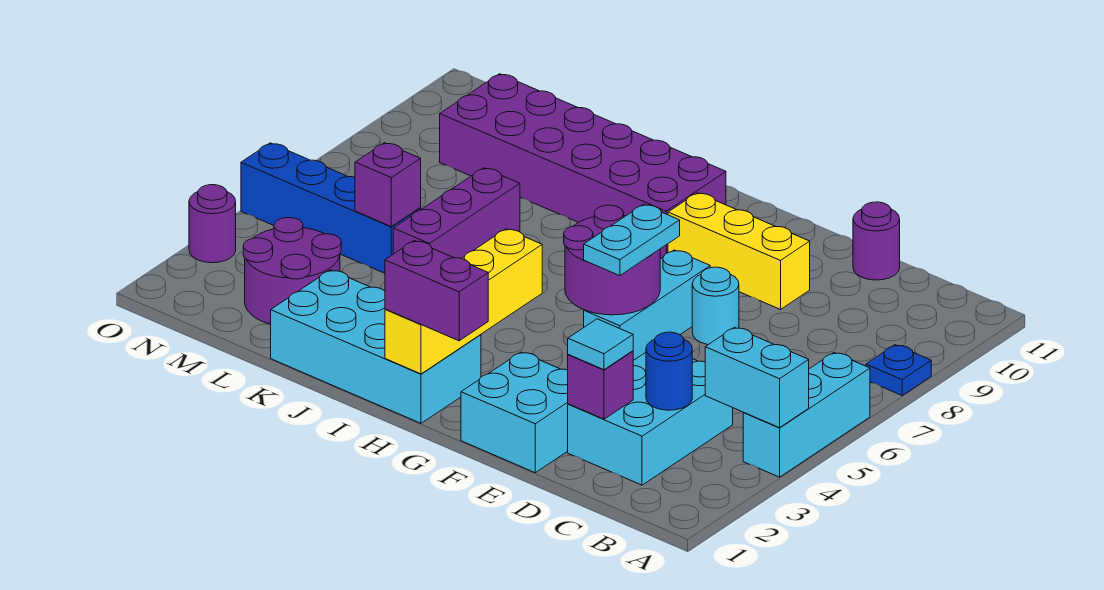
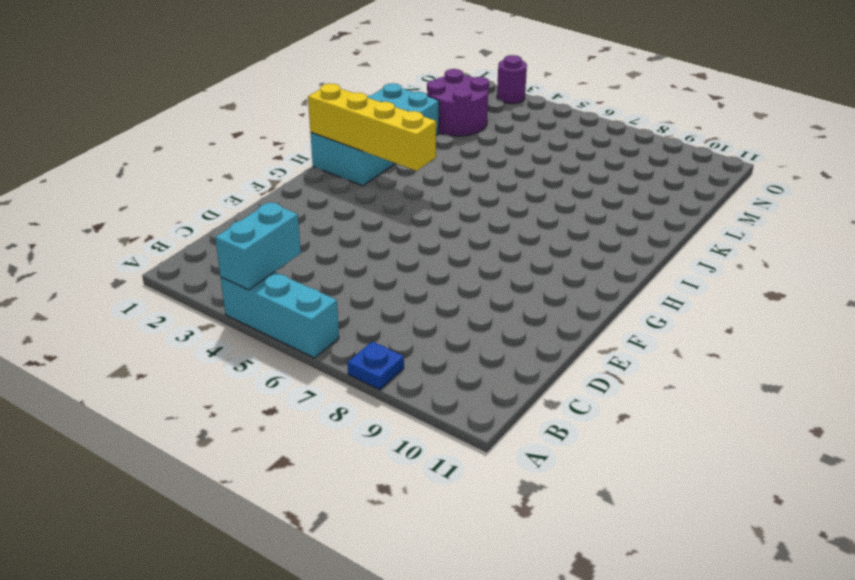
none -> cyan brick C2:D4 level 1
none -> purple round brick D11 level 1
none -> cyan brick E1:F2 level 1

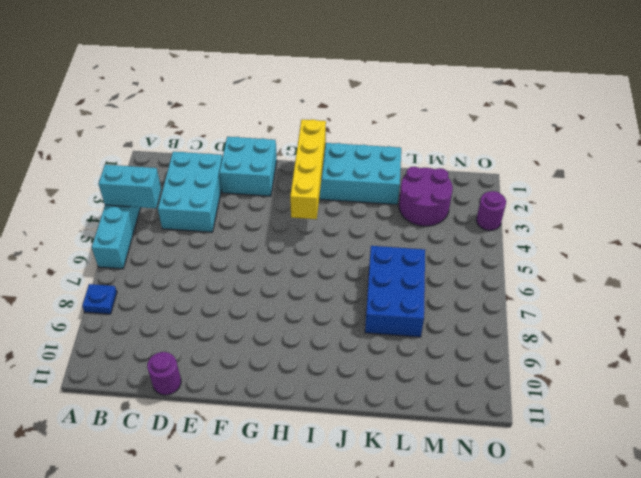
blue brick K6:L8 level 1 -> purple brick K5:K7 level 1
none -> cyan round brick E7 level 1
none -> yellow brick E9:G9 level 1
none -> cyan brick F5:F7 level 1

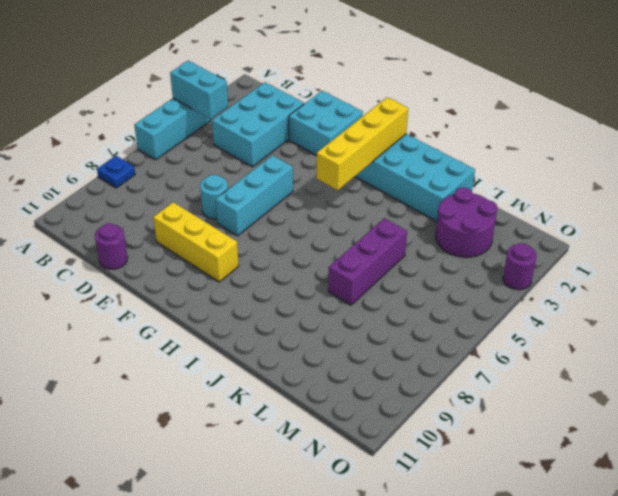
none -> purple brick H9:M10 level 1
none -> blue brick L5:O5 level 1
none -> blue round brick C3 level 2

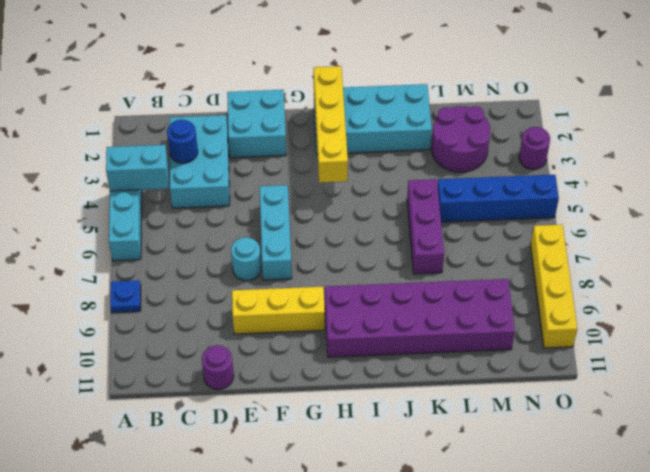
yellow brick O7:O10 level 1 -> none
none -> purple brick D2 level 2
none -> purple round brick F5:G6 level 2
none -> purple brick L5 level 2

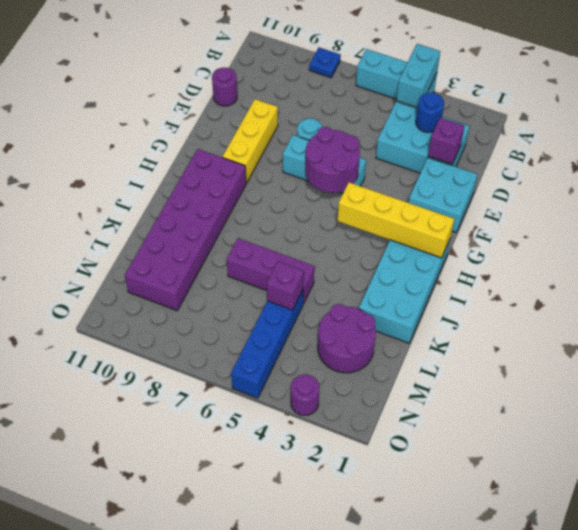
none -> cyan tile D2 level 3
none -> cyan plate F5:F6 level 3
none -> purple brick G1:H1 level 3

